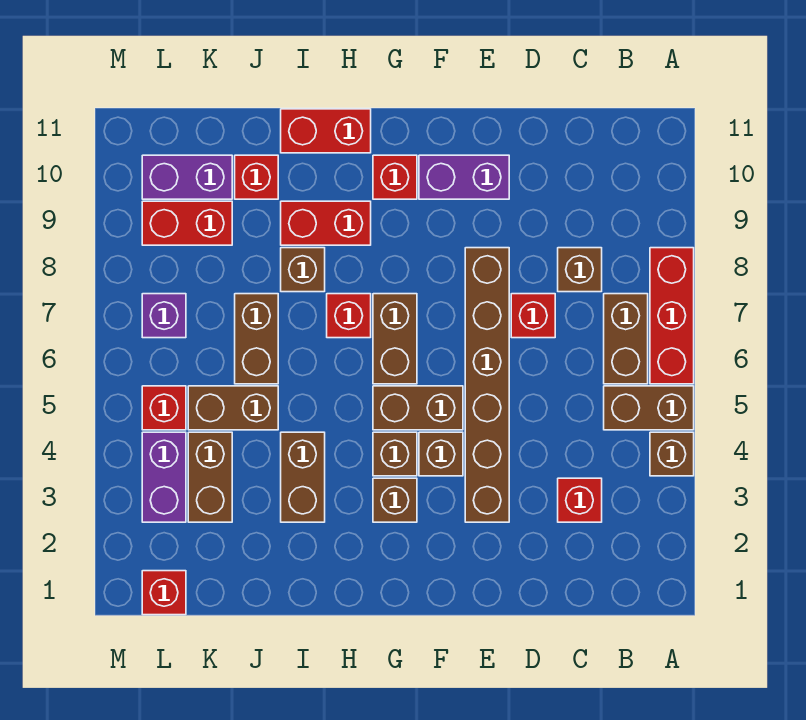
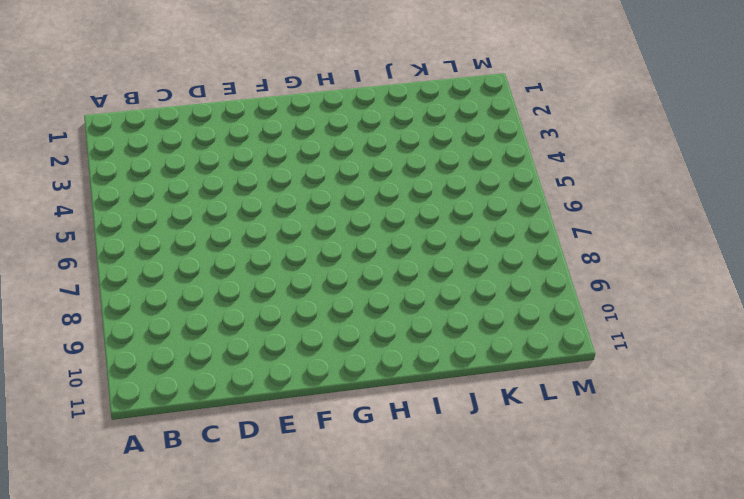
none -> brown brick A4 level 1
none -> brown brick A5:B5 level 1
none -> red brick A6:A8 level 1
none -> brown brick B6:B7 level 1

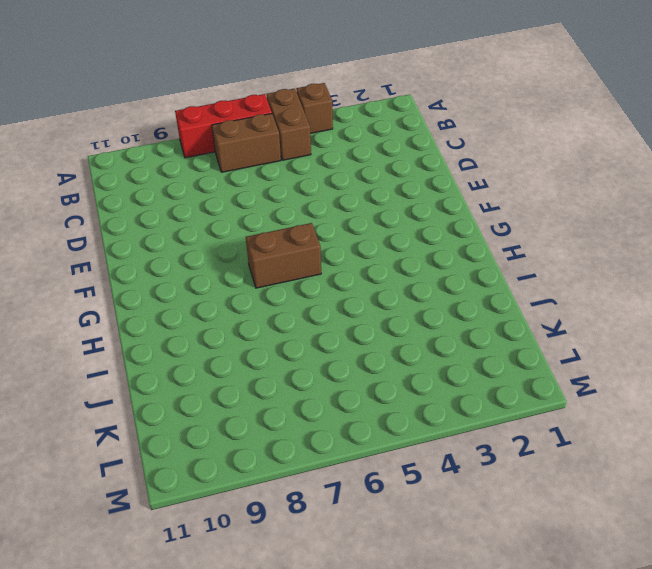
none -> red brick C3 level 1
none -> brown brick C8 level 1
none -> red brick D7 level 1
none -> brown brick E3:E8 level 1

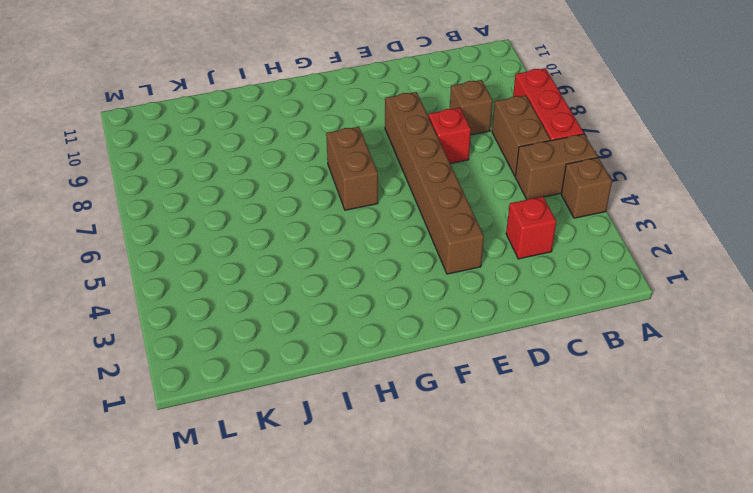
none -> purple brick E10:F10 level 1
none -> brown brick F4 level 1
none -> brown brick F5:G5 level 1
none -> brown brick G3 level 1

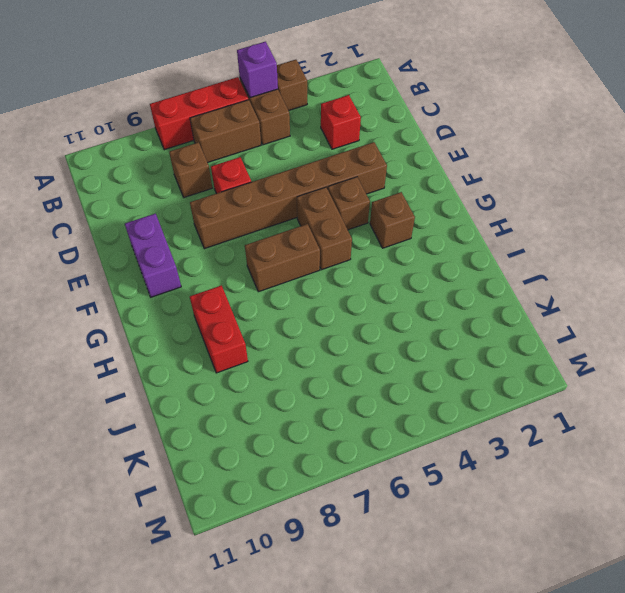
purple brick A5 level 2 -> purple brick L7 level 1
none -> brown brick G4 level 1
none -> red brick G10 level 1
none -> red brick H7 level 1
none -> red brick H11:I11 level 1

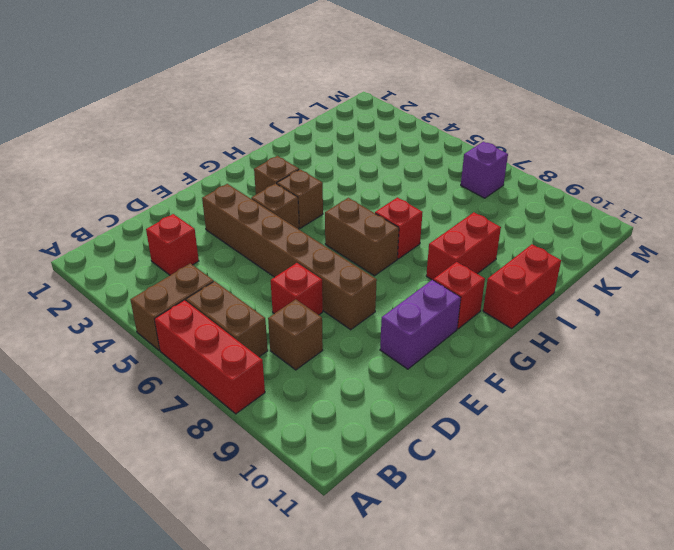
none -> brown brick A4 level 1
none -> brown brick F5:G5 level 1
none -> brown brick I3:I4 level 1
none -> brown brick I8 level 1

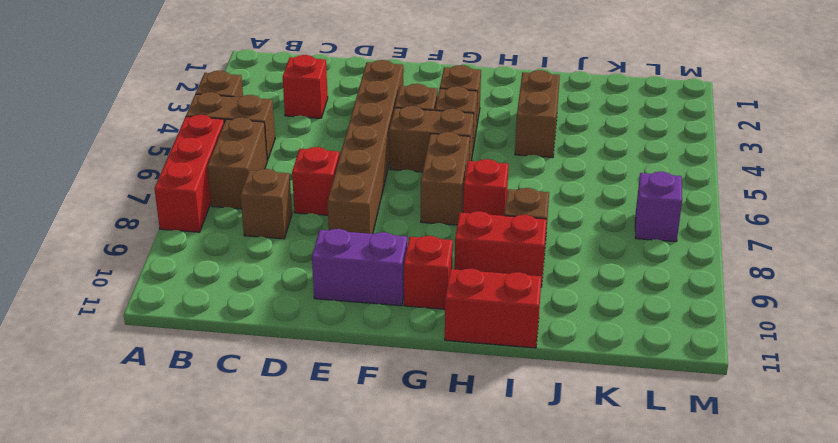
none -> brown brick J5:K5 level 1
none -> brown brick J6:J7 level 1
none -> red brick J10 level 1
none -> brown brick K3:K4 level 1

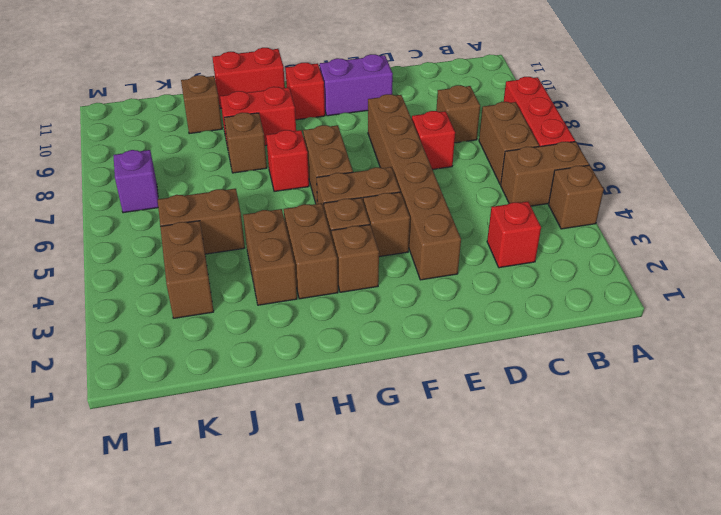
brown brick H3:H4 level 1 -> brown brick J6:J7 level 1
brown brick J10 level 1 -> red brick J10 level 1
none -> red brick K9:L9 level 1
none -> purple brick K10:L10 level 1
none -> red brick L1 level 1
none -> purple brick L3:L4 level 1

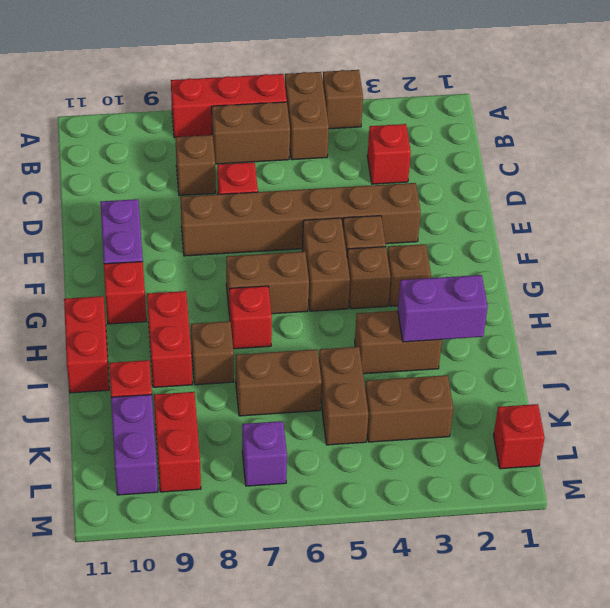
purple brick I2:I3 level 2 -> purple brick L3:L4 level 1
none -> red brick L5 level 1

